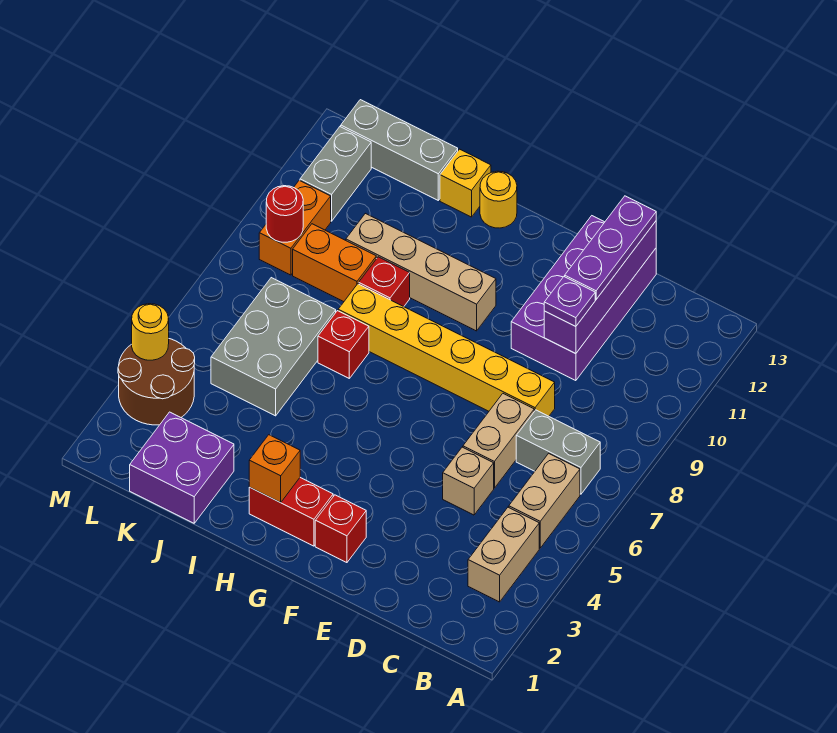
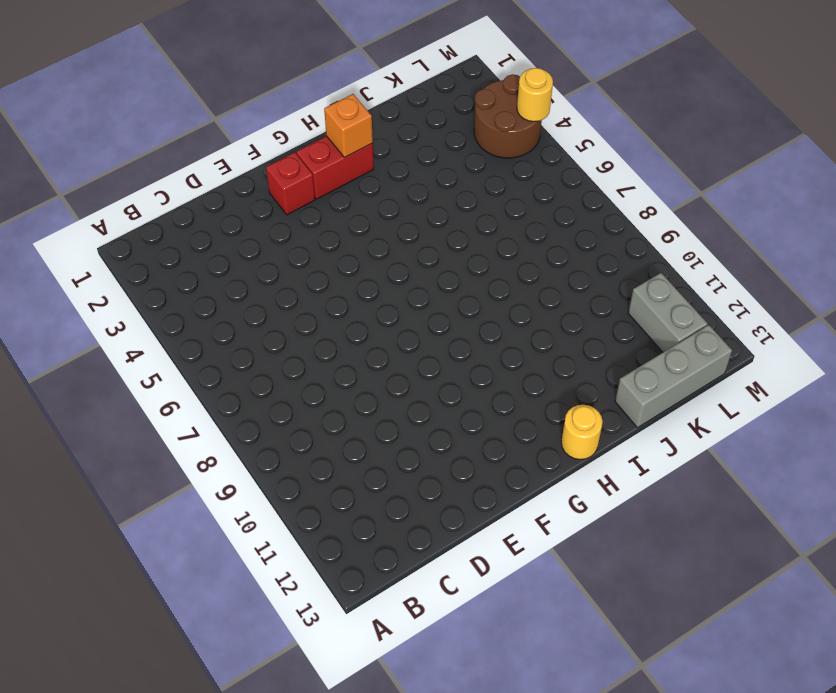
none -> tan brick B3:B4 level 1
none -> tan brick B5:B6 level 1
none -> grey brick B7:C7 level 1

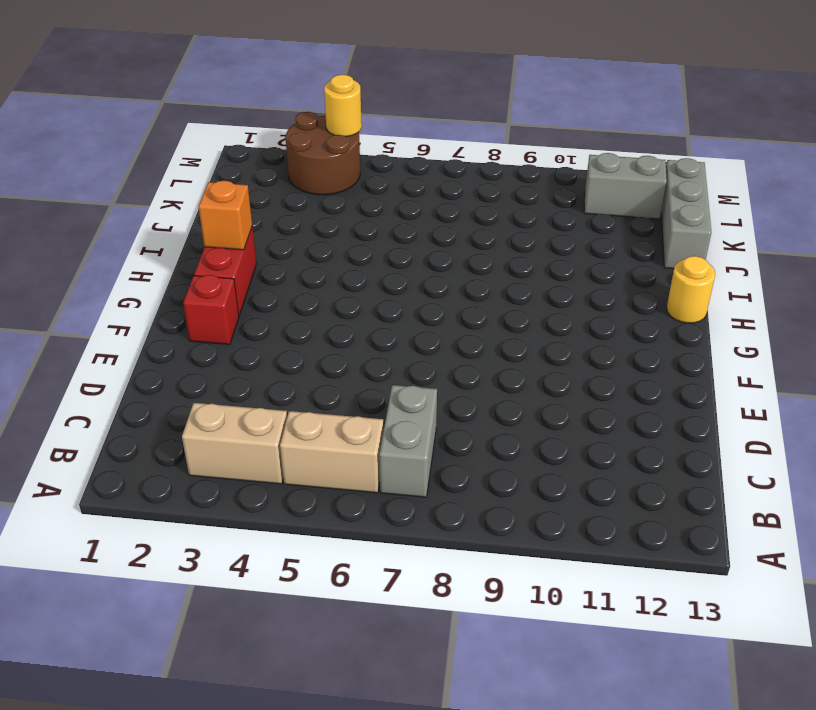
none -> tan brick D5 level 1
none -> tan brick D6:D7 level 1
none -> yellow brick D8:I8 level 1

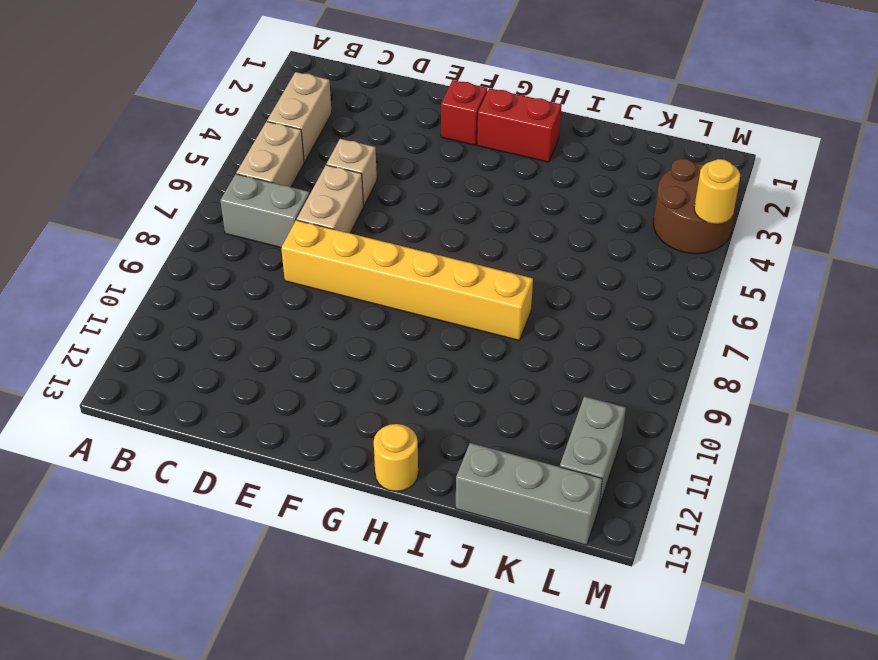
none -> purple brick D10:E13 level 1
none -> tan brick G10:J10 level 1
none -> red brick I7 level 1

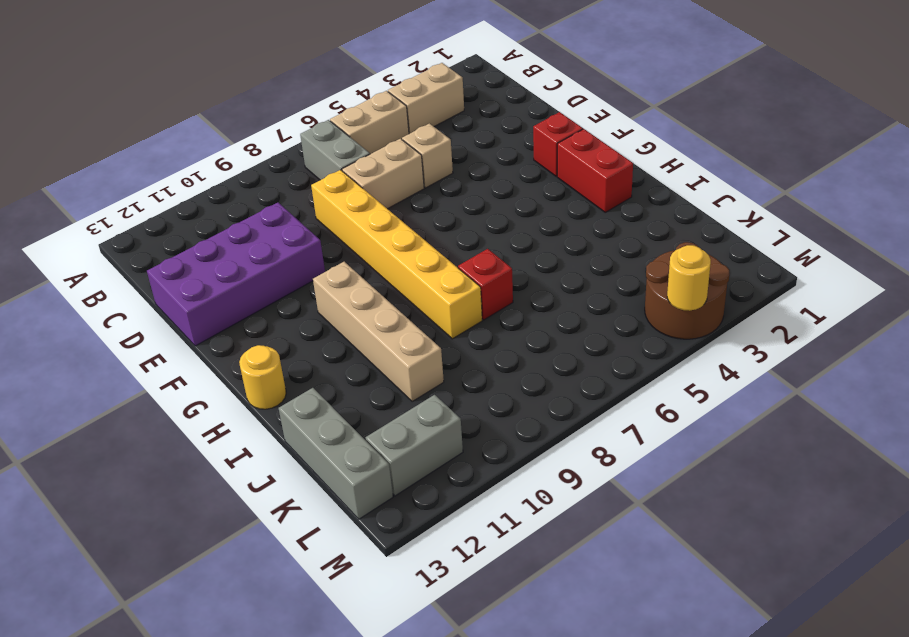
none -> red brick I9 level 1
none -> yellow brick I13 level 1
none -> purple brick J1:K2 level 1

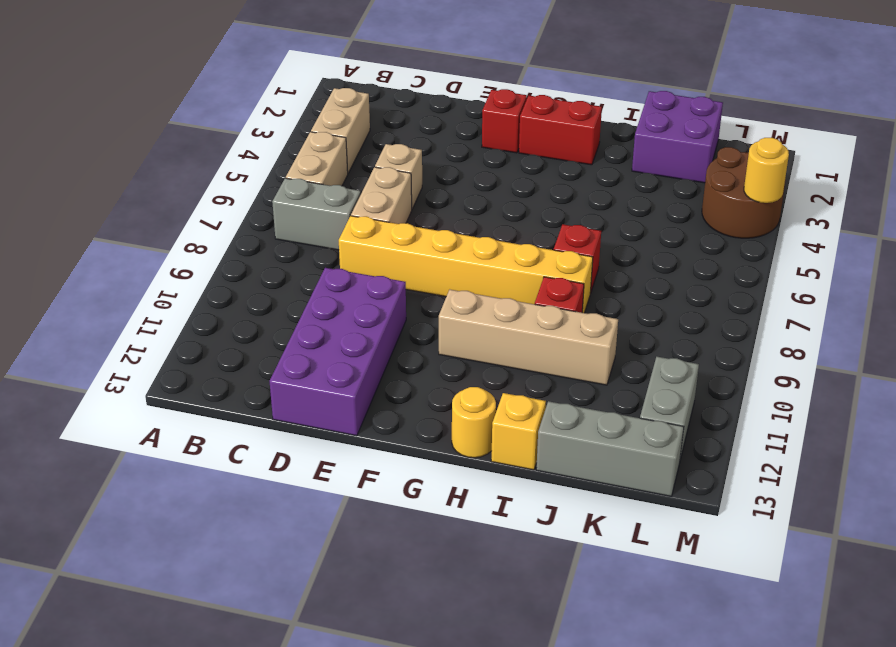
none -> grey brick J5:K7 level 1
none -> orange brick J9:K9 level 1
none -> orange brick L9:L10 level 1

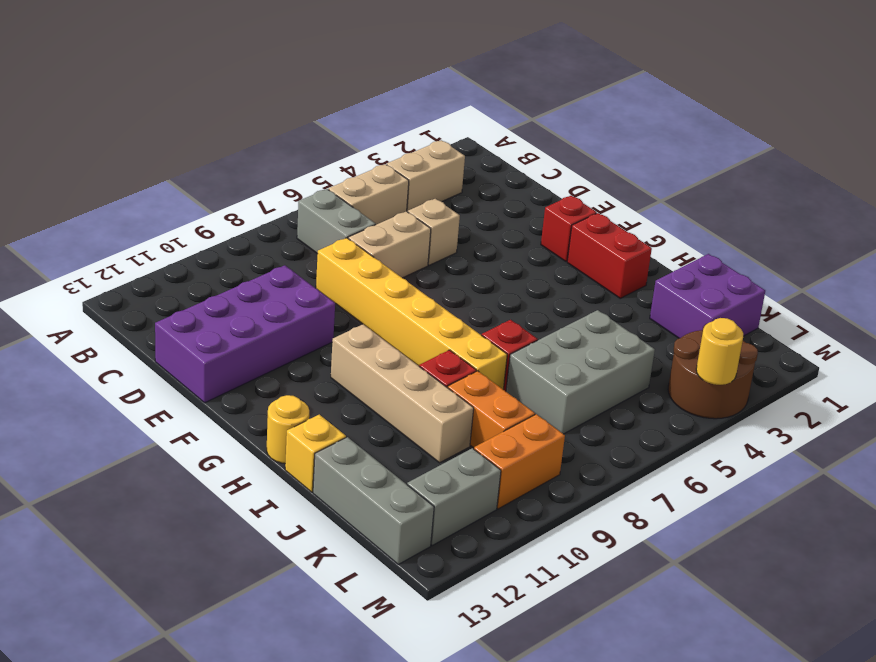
none -> purple brick D10:D13 level 2
none -> orange brick H2 level 2
none -> red round brick L9 level 2

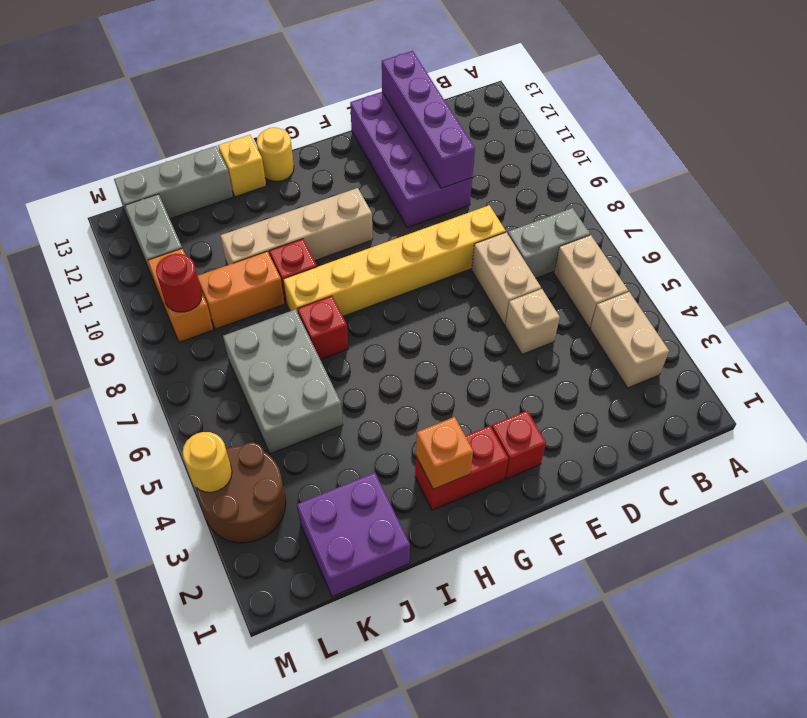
none -> purple plate D10 level 3
none -> purple plate D11:D13 level 3

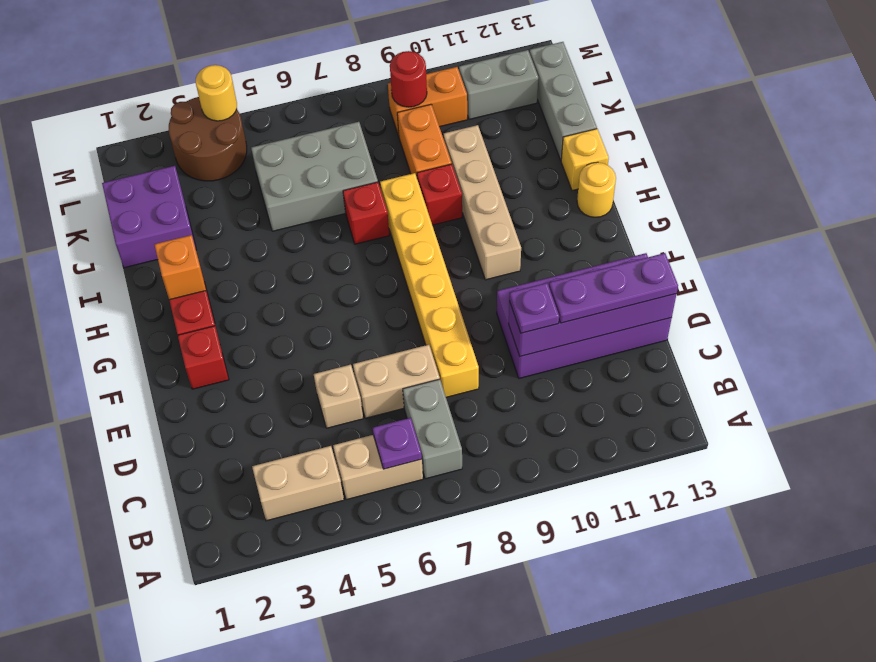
purple plate B6 level 2 -> none

